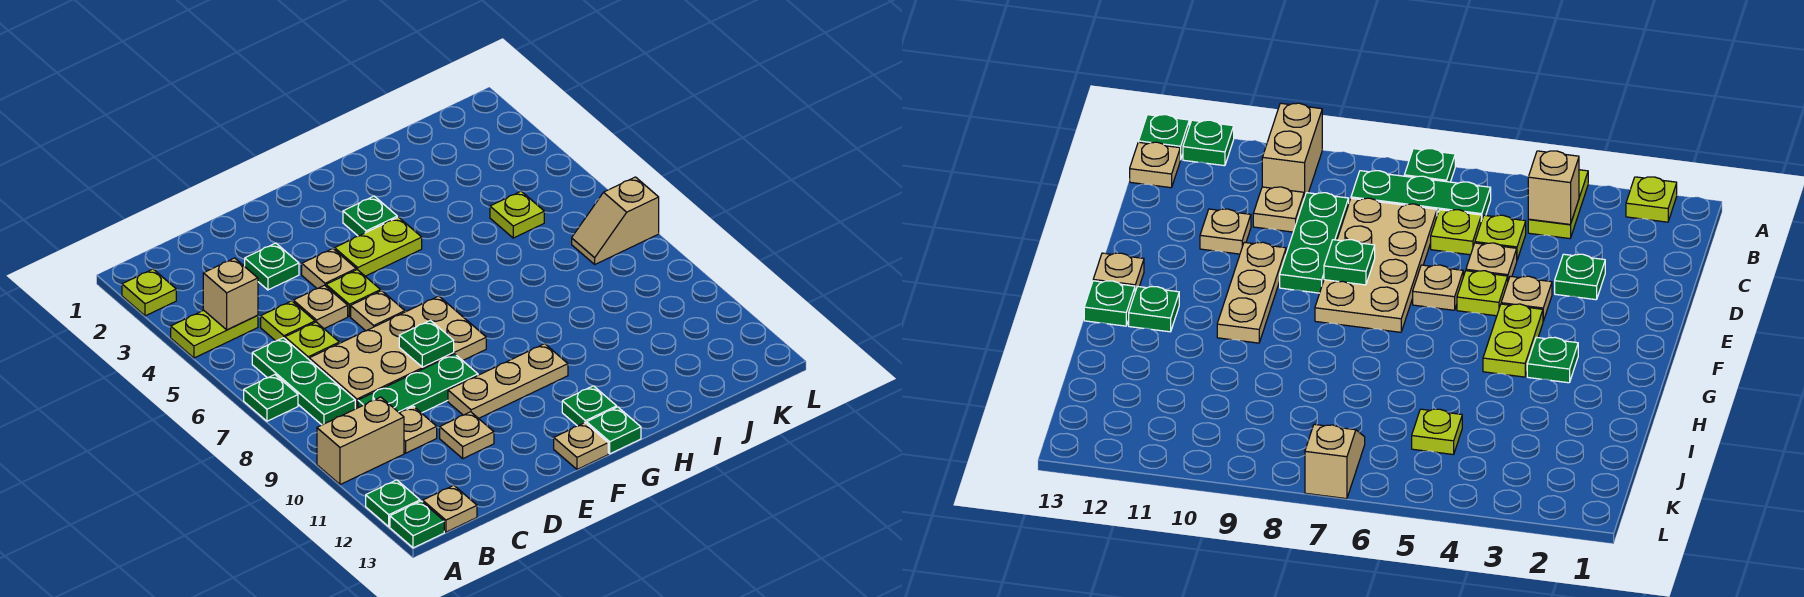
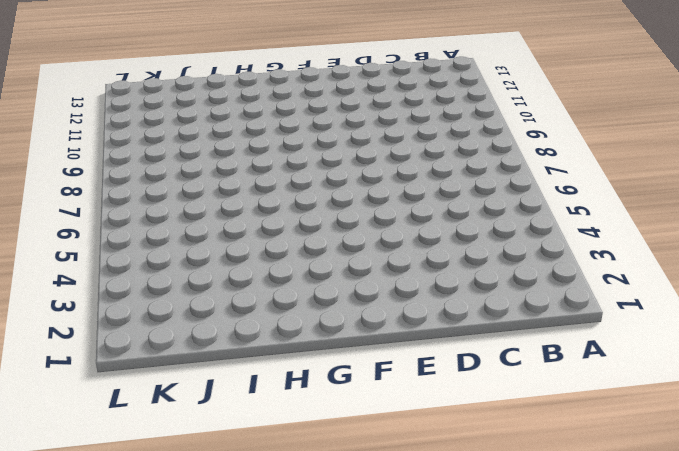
none -> lime plate A2 level 1
none -> lime plate A4:B4 level 1
none -> green plate A7 level 1

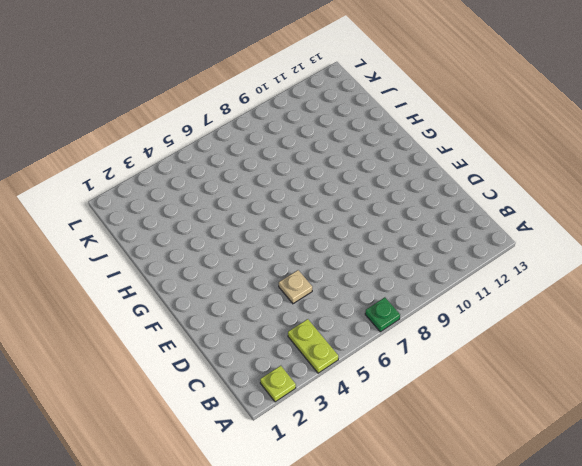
none -> tan brick A10:B10 level 1
none -> green plate A12 level 1
none -> green plate A13 level 1

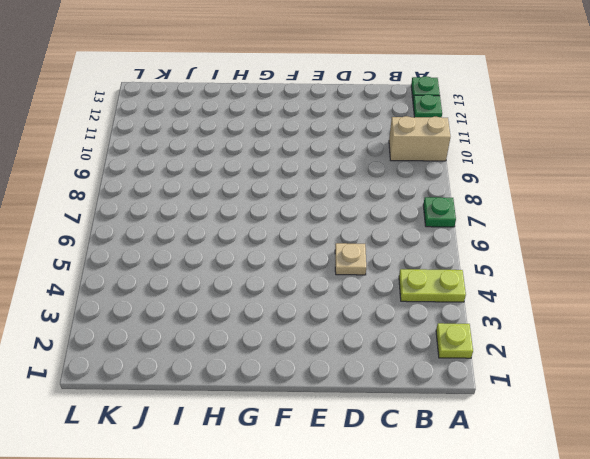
none -> green plate B6:B8 level 1
none -> tan plate B13 level 1
none -> lime plate C5 level 1

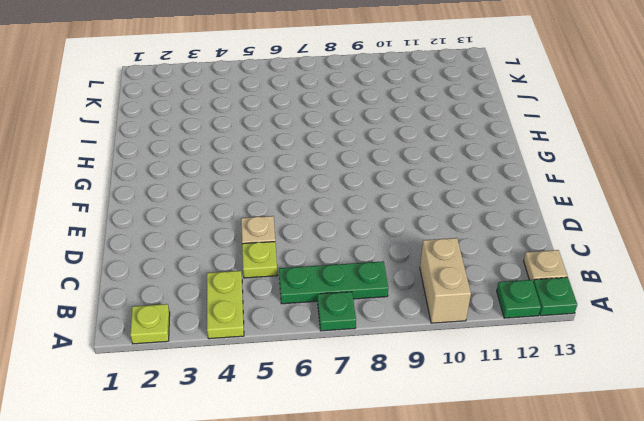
none -> lime plate C6 level 1
none -> tan plate C7:F8 level 1
none -> green plate C9:E9 level 1

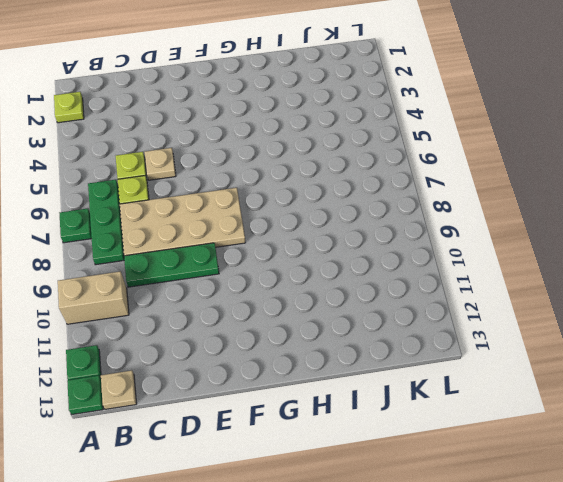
none -> lime plate A4:B4 level 1
none -> tan plate C10 level 1
none -> green plate D3 level 1

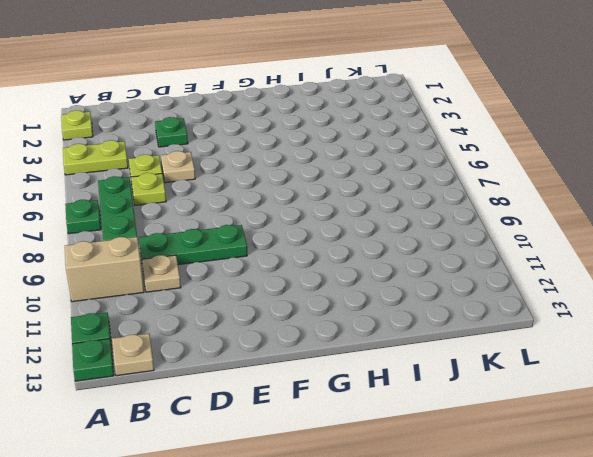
none -> tan plate C7:F8 level 1
none -> tan plate D11 level 1
none -> tan plate E4 level 1

